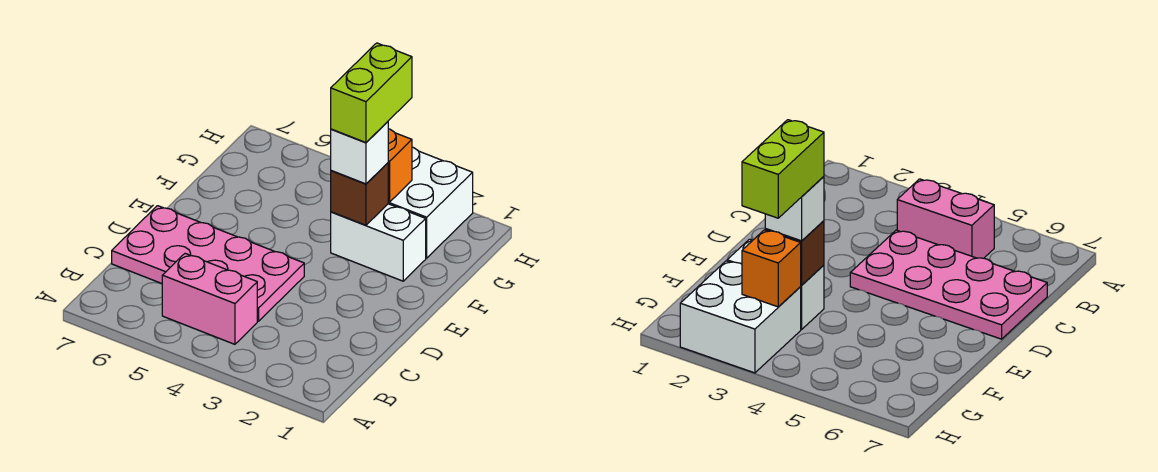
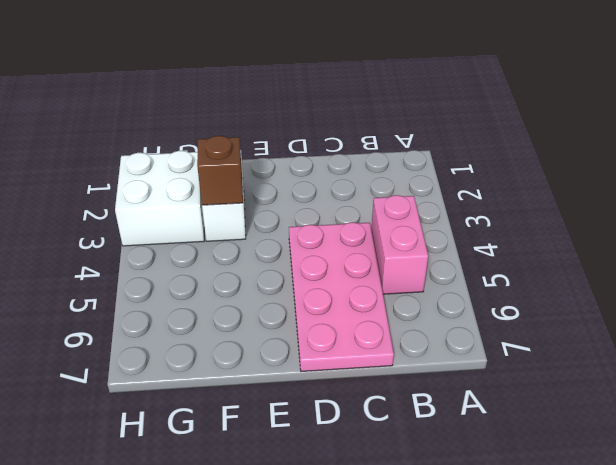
none -> orange brick G3 level 2
none -> white brick F3 level 3

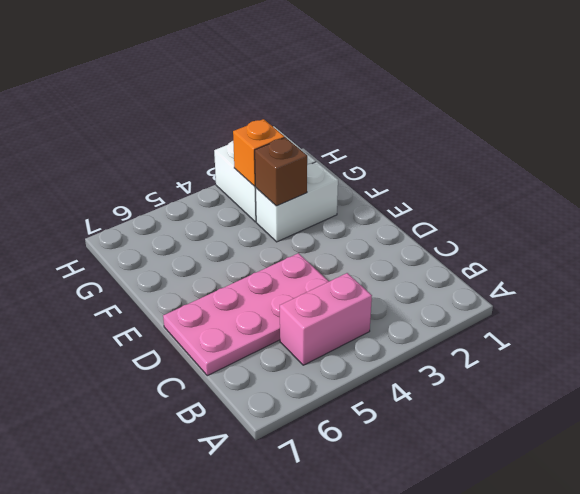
none -> white brick F3 level 3
none -> lime brick F3:G3 level 4

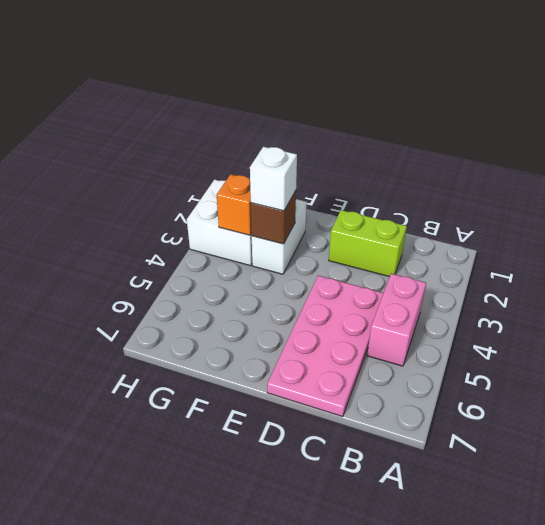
lime brick C2:D2 level 1 -> lime brick F3:G3 level 4

